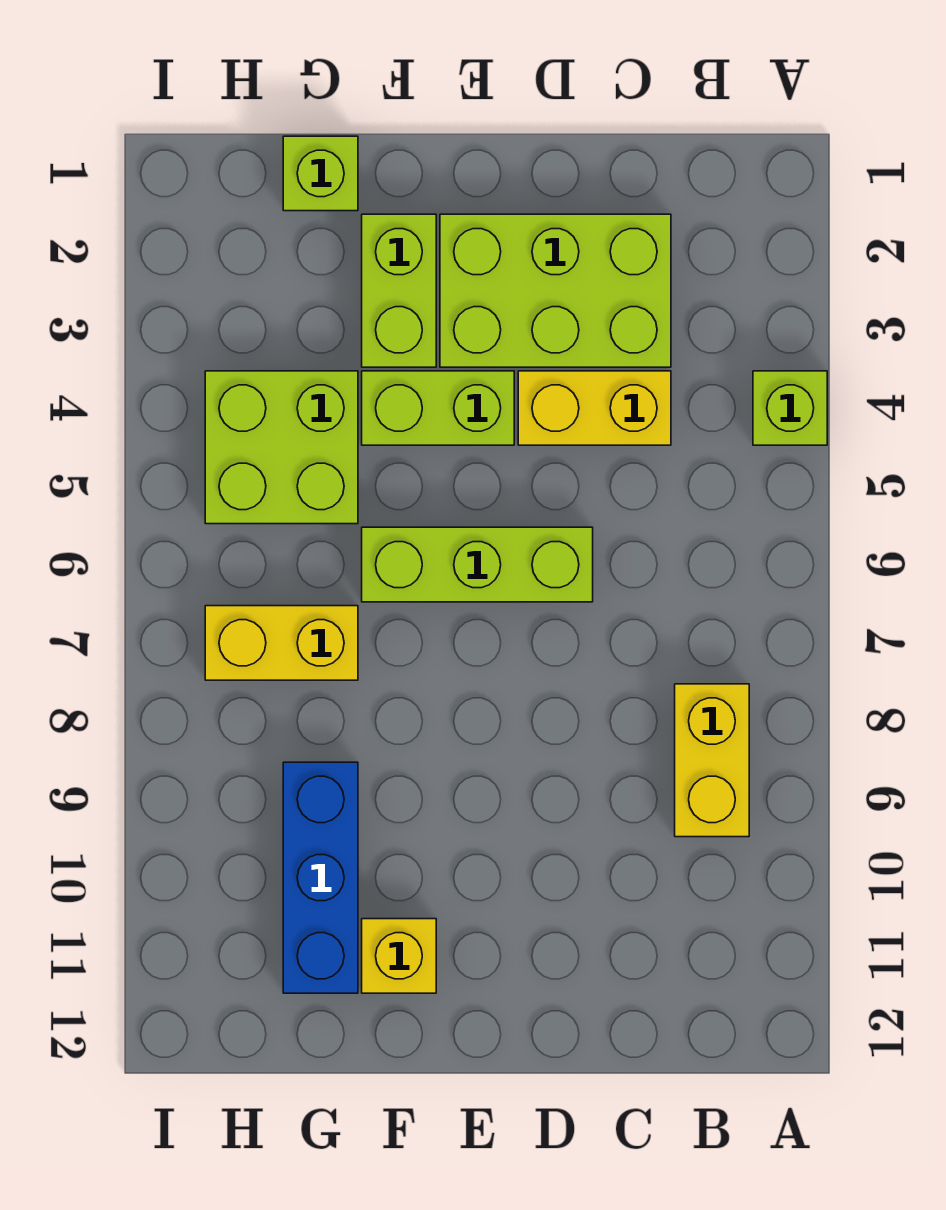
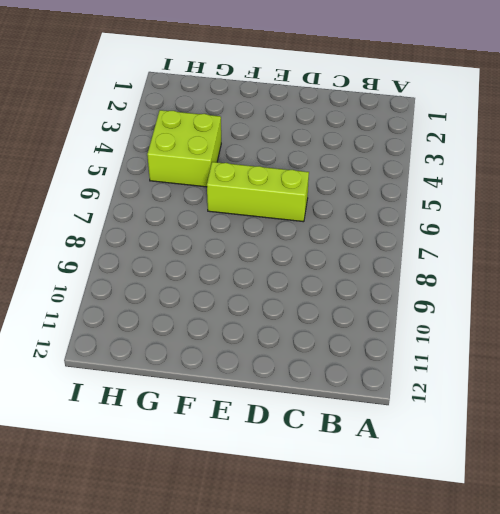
none -> lime brick A4 level 1
none -> yellow brick B8:B9 level 1
none -> lime brick C2:E3 level 1

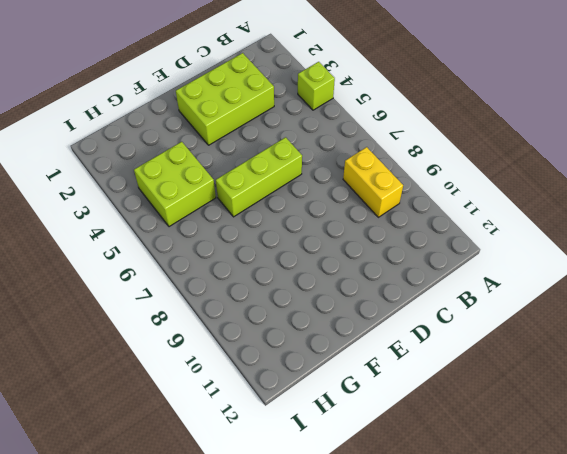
none -> yellow brick C4:D4 level 1
none -> lime brick E4:F4 level 1
none -> lime brick F2:F3 level 1

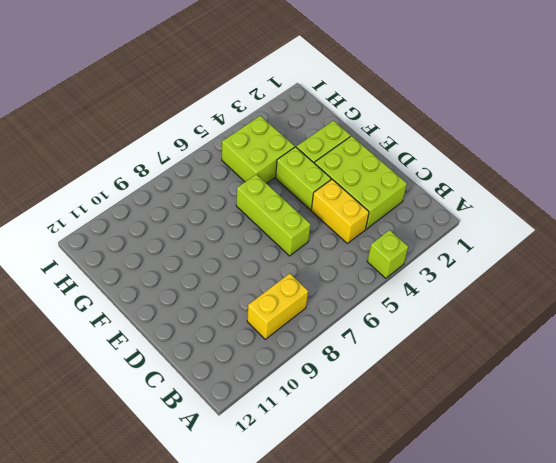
none -> yellow brick F11 level 1
none -> lime brick G1 level 1
none -> yellow brick G7:H7 level 1

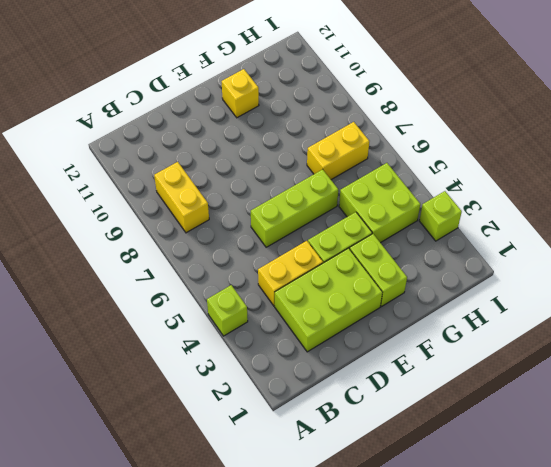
lime brick I3 level 1 -> lime brick G1 level 1
none -> blue brick G9:G11 level 1

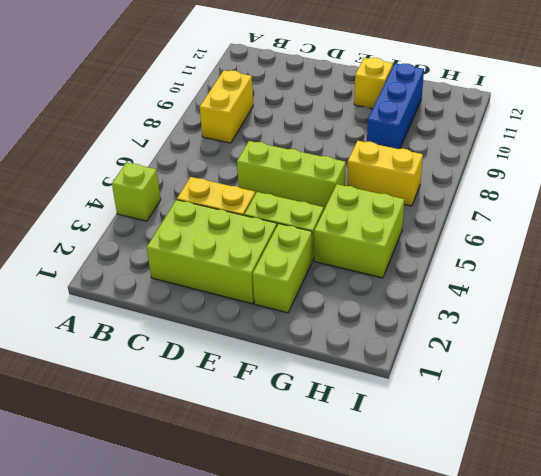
none -> lime brick G1 level 1

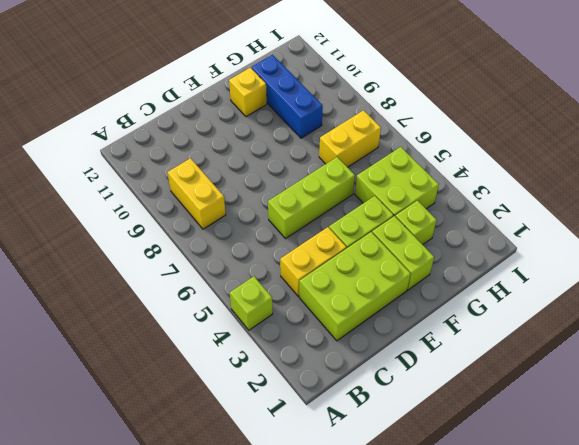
lime brick G3 level 1 -> lime brick G1 level 1

